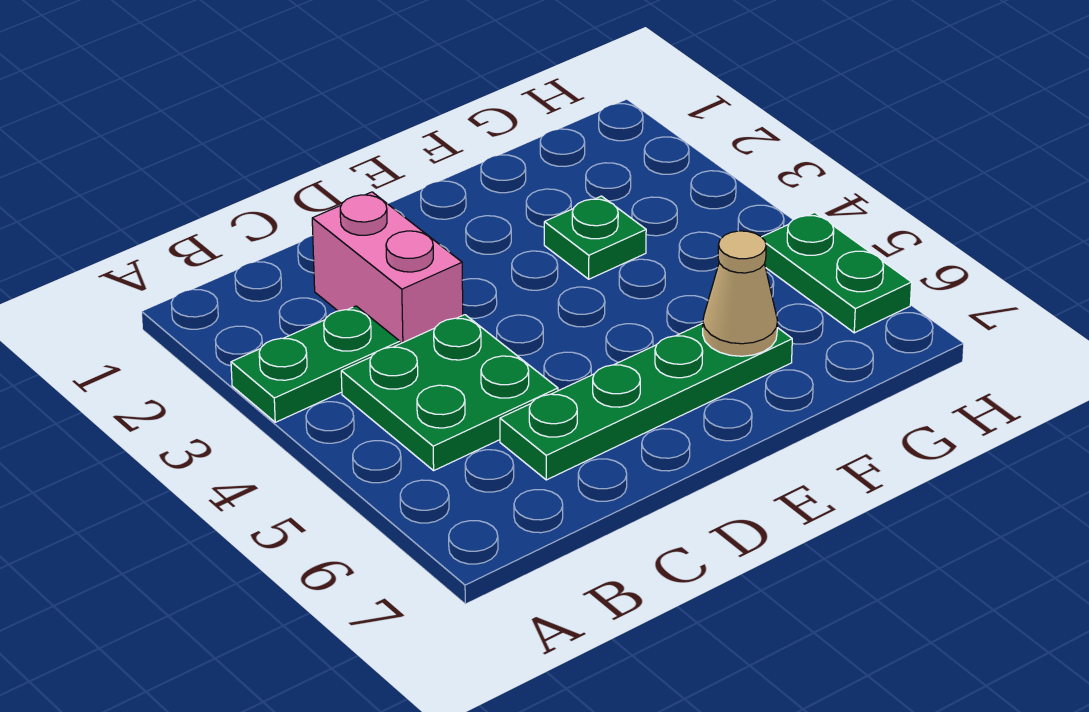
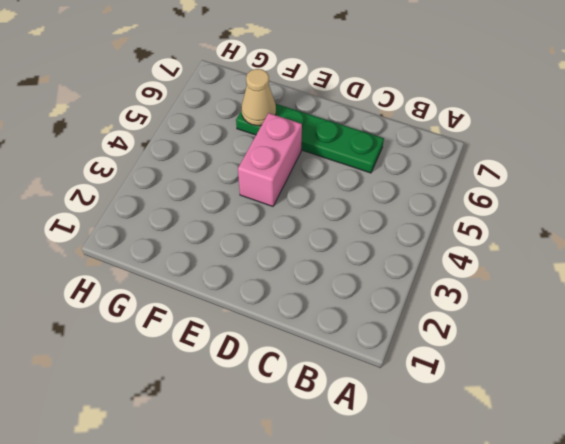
pink brick E4:E5 level 1 -> pink brick C2:C3 level 1
none -> green plate A3:B3 level 1
none -> green plate B4:C5 level 1

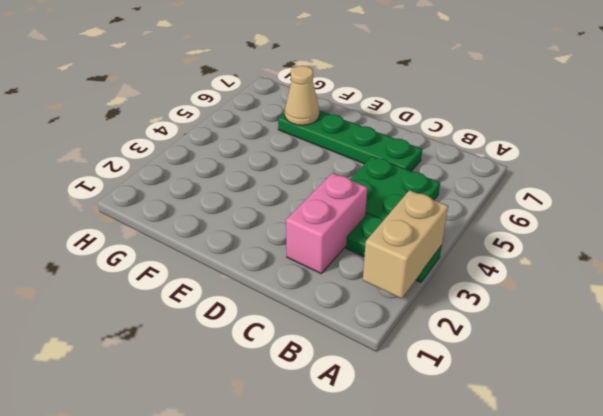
tan brick A2:A3 level 2 -> none
none -> green plate F3 level 1
none -> green plate H5:H6 level 1

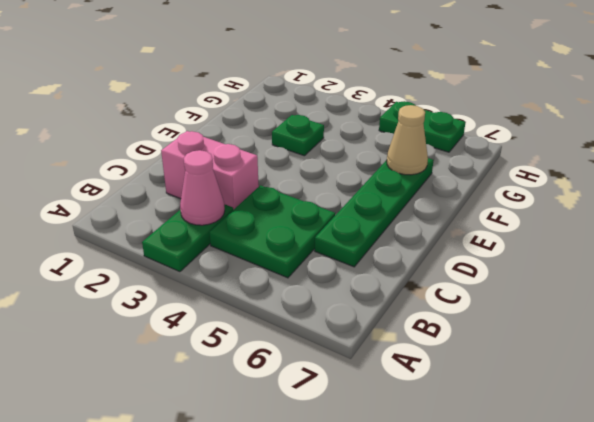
pink cone B3 level 2 -> none

